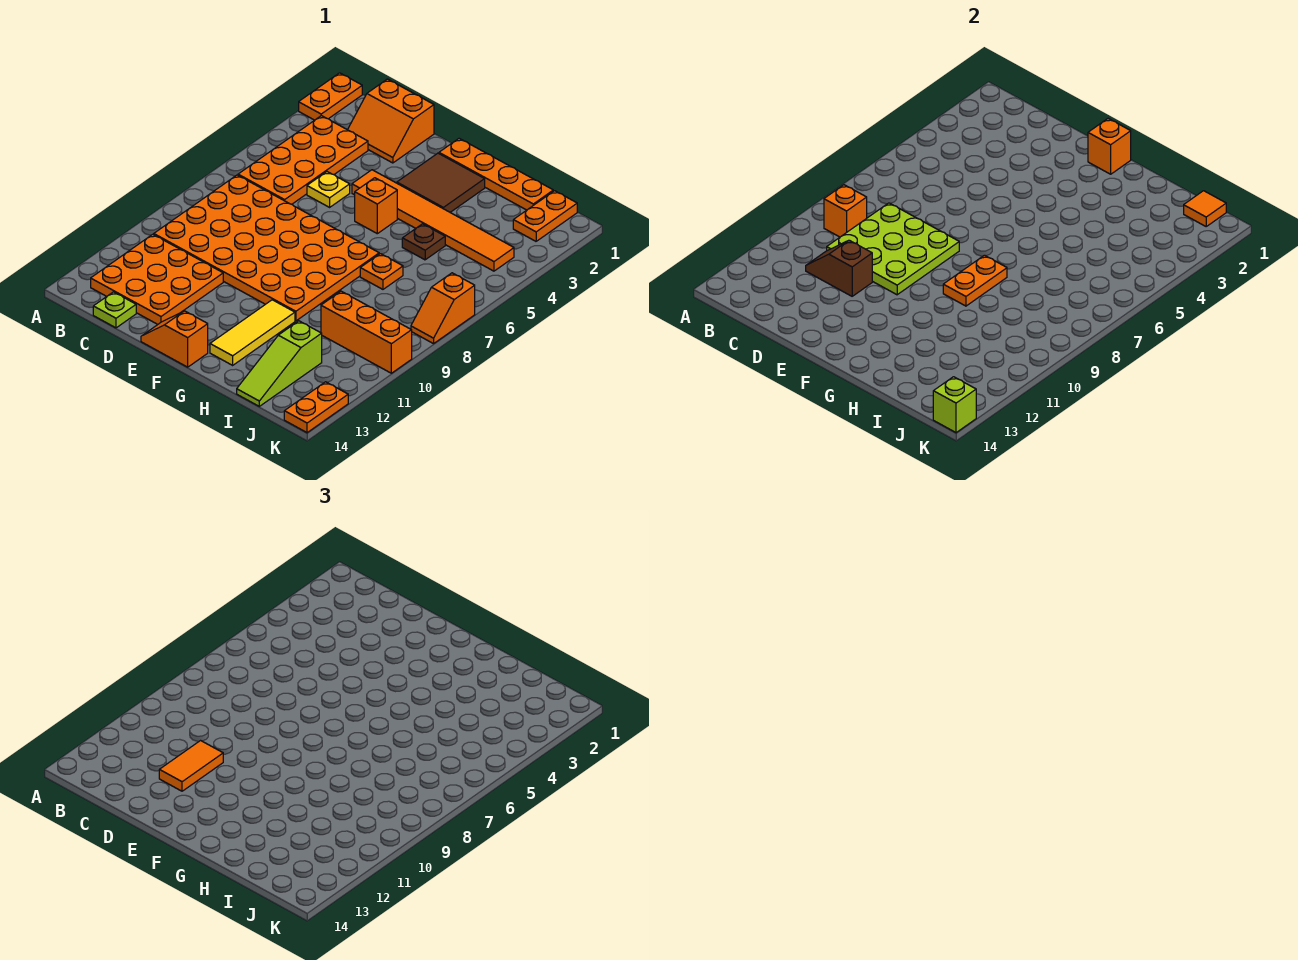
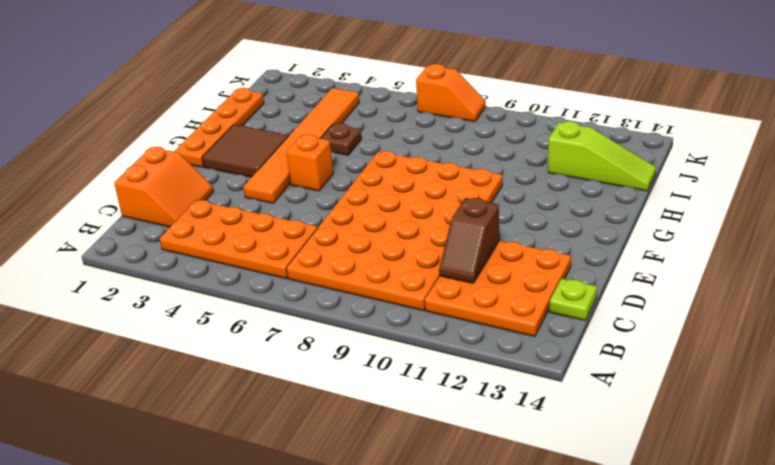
none -> orange plate A1:A2 level 1
none -> yellow plate D5 level 1
none -> orange slope E14:F14 level 1 top F

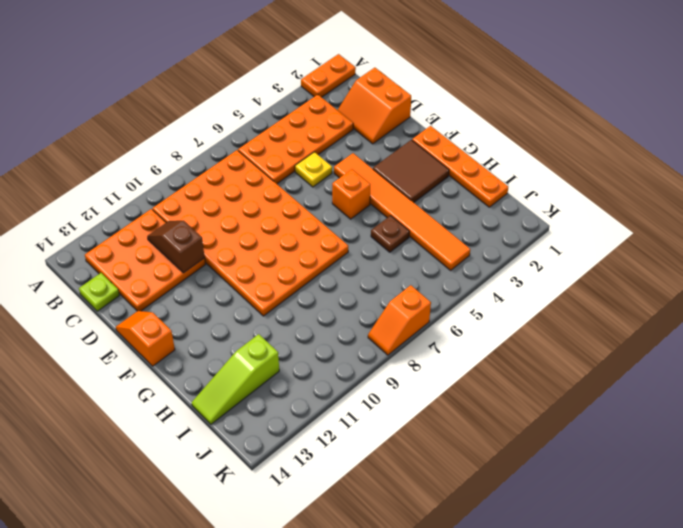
none -> yellow tile G11:G13 level 1
none -> orange plate H7 level 1
none -> orange brick I10:K10 level 1

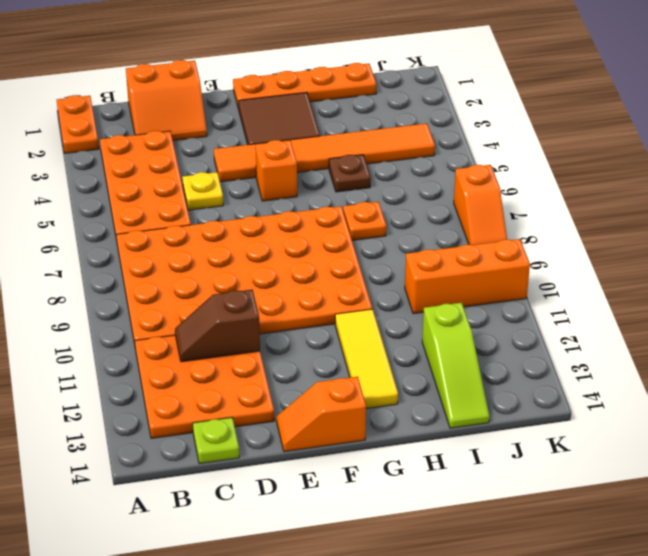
none -> orange plate J1:J2 level 1
none -> orange plate K13:K14 level 1
none -> orange brick B9 level 2

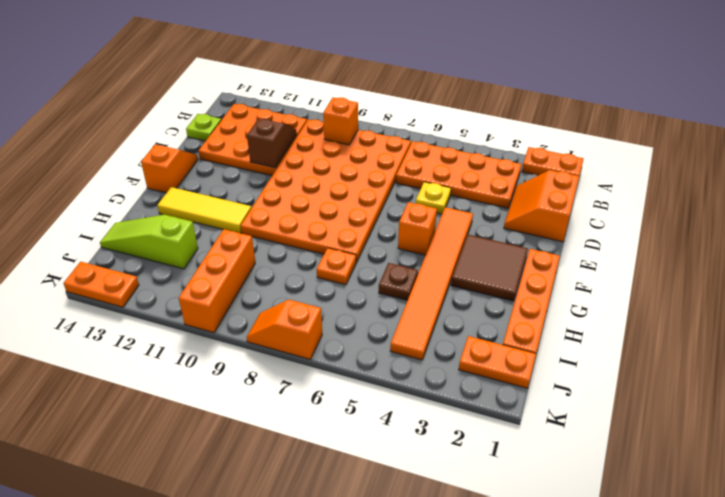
none -> lime plate C8:E10 level 2
none -> orange brick F1 level 2
none -> orange plate G8:G9 level 2

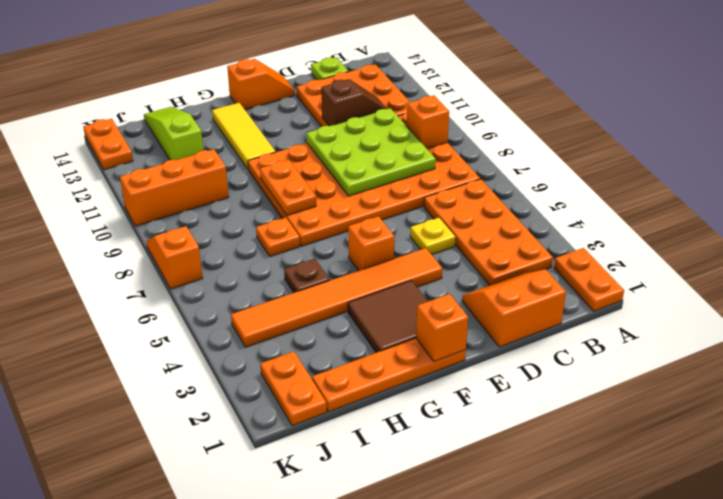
none -> orange tile J1 level 2
none -> lime brick K14 level 2
none -> orange tile D11:D12 level 3

